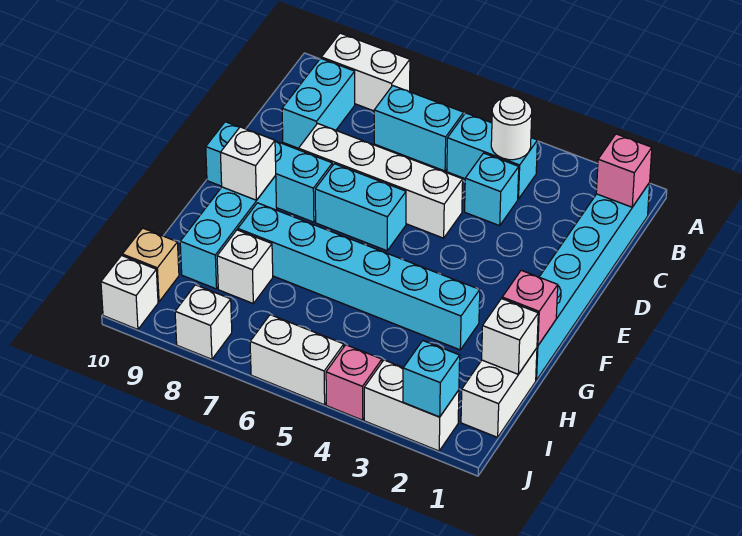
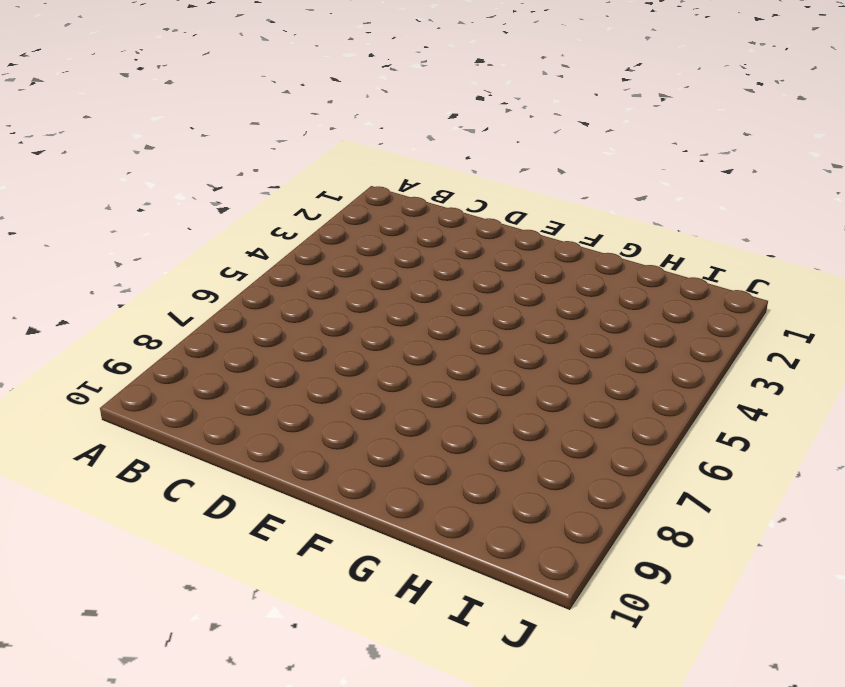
none -> white brick A8:A9 level 1
none -> cyan brick B1:G1 level 1
none -> cyan brick B4:B5 level 1

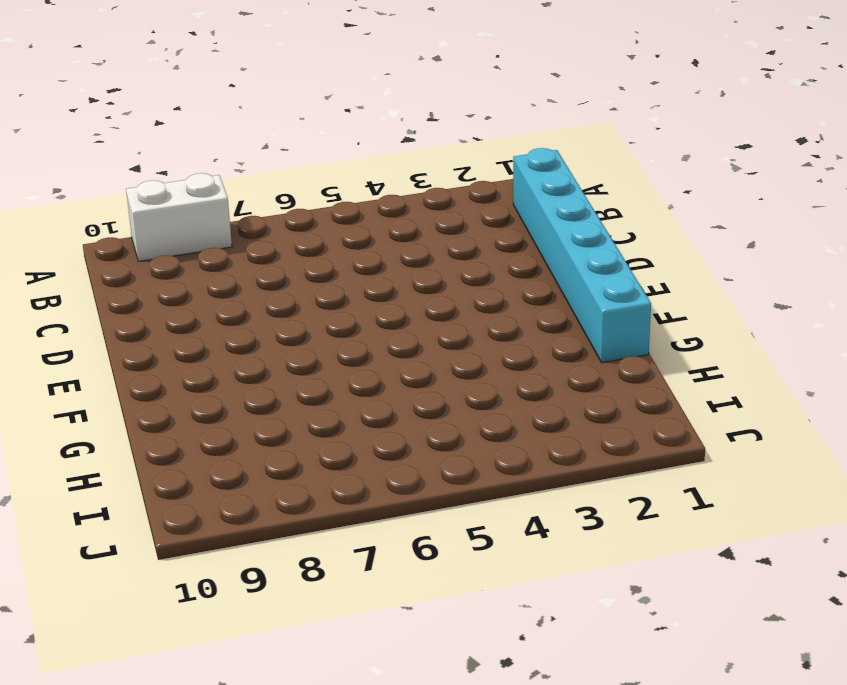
none -> cyan brick B4:B5 level 1
none -> cyan brick B6:B7 level 1
none -> cyan brick B9:C9 level 1

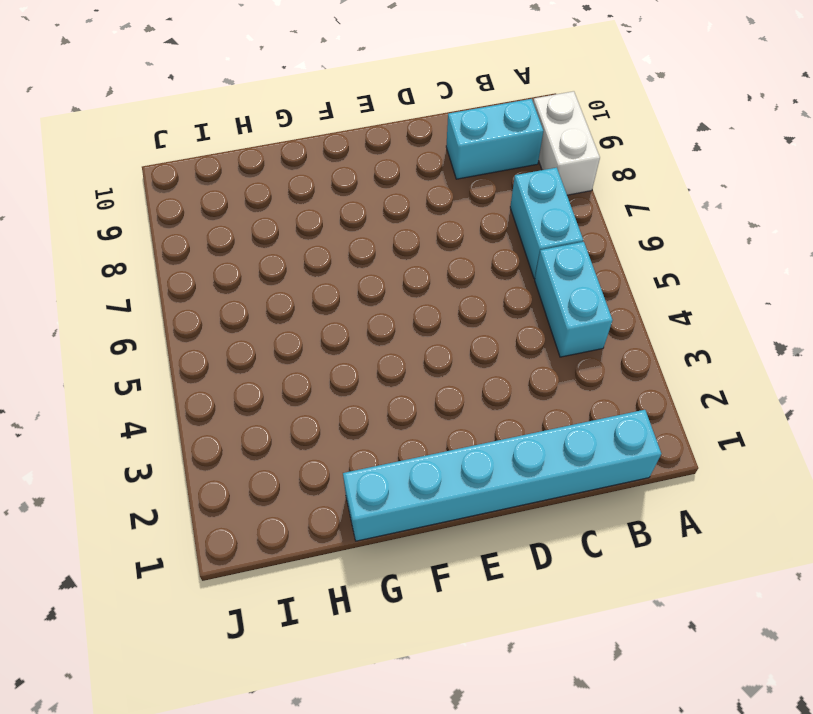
none -> cyan brick C4 level 1
none -> white brick D5:D8 level 1
none -> cyan brick E6:E7 level 1

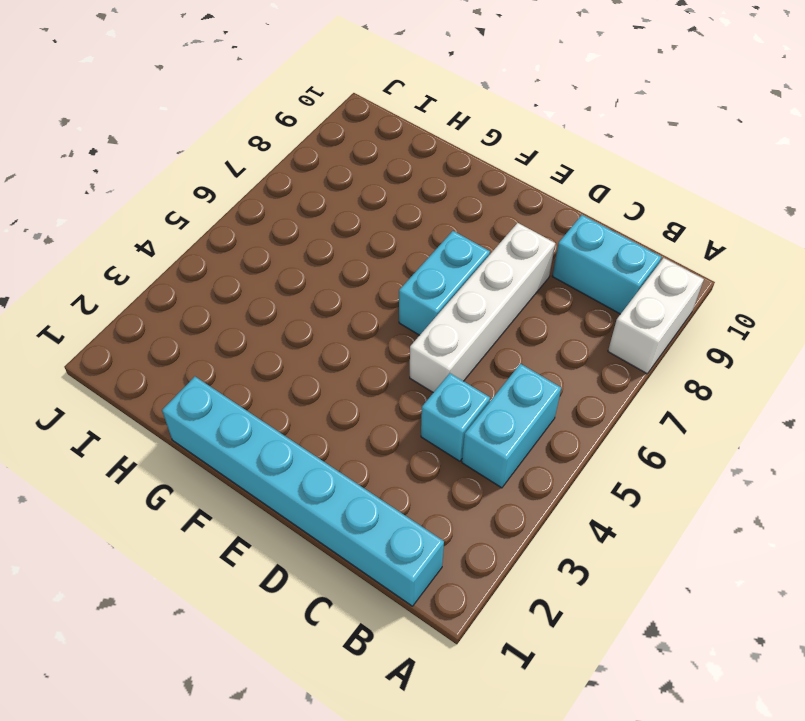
none -> cyan brick B6:B7 level 1
none -> cyan brick E8:E10 level 1
none -> cyan brick F9:H9 level 1

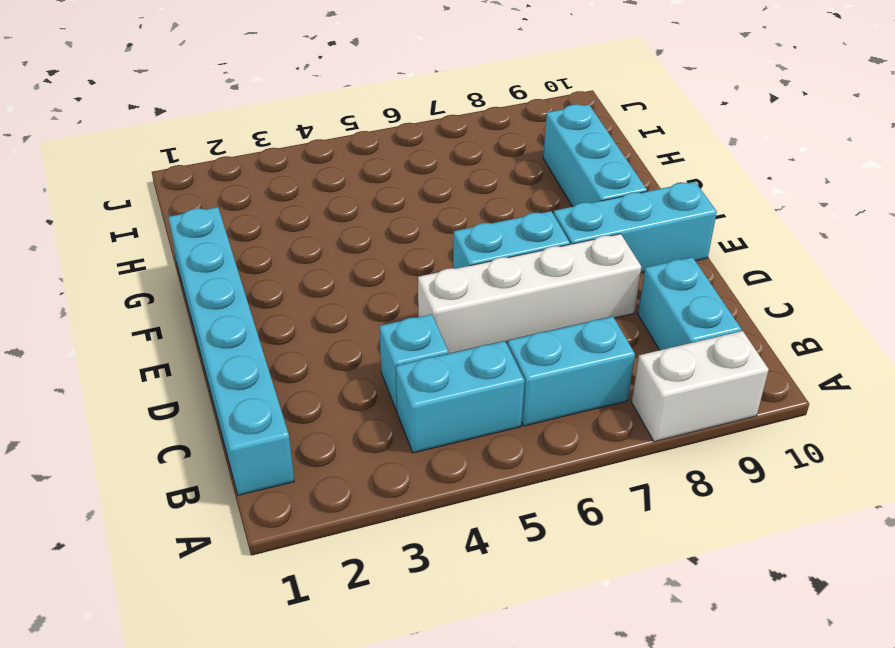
none -> cyan brick G3:G8 level 1
none -> white brick H1:I1 level 1
none -> white brick H8 level 1

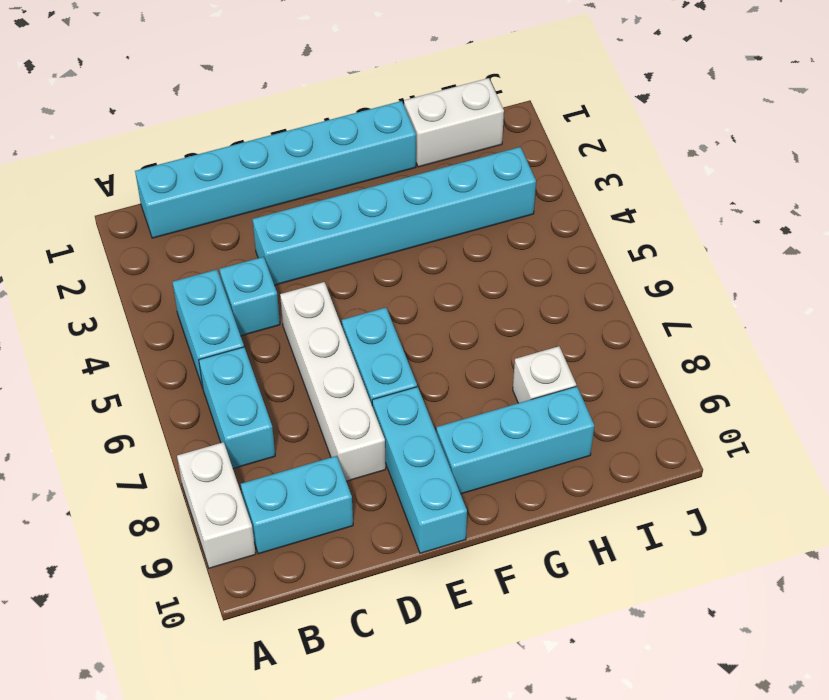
cyan brick D3:I3 level 1 -> cyan brick G3:G8 level 1
none -> tan brick I10 level 1
none -> white brick J2:J3 level 1
none -> pink brick J4 level 1

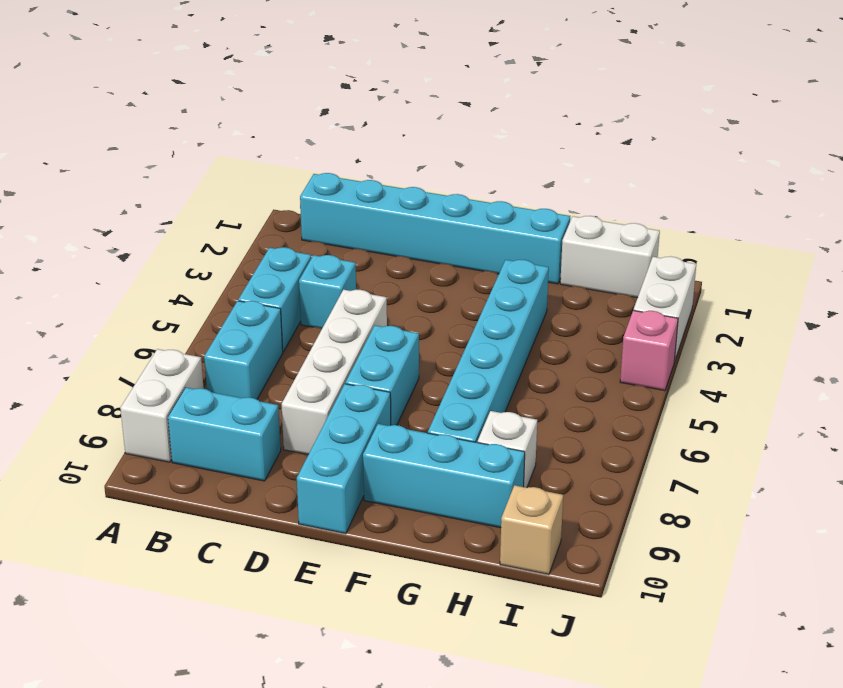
none -> white brick J5:J6 level 1
none -> white brick J8 level 1
none -> white brick J10 level 1

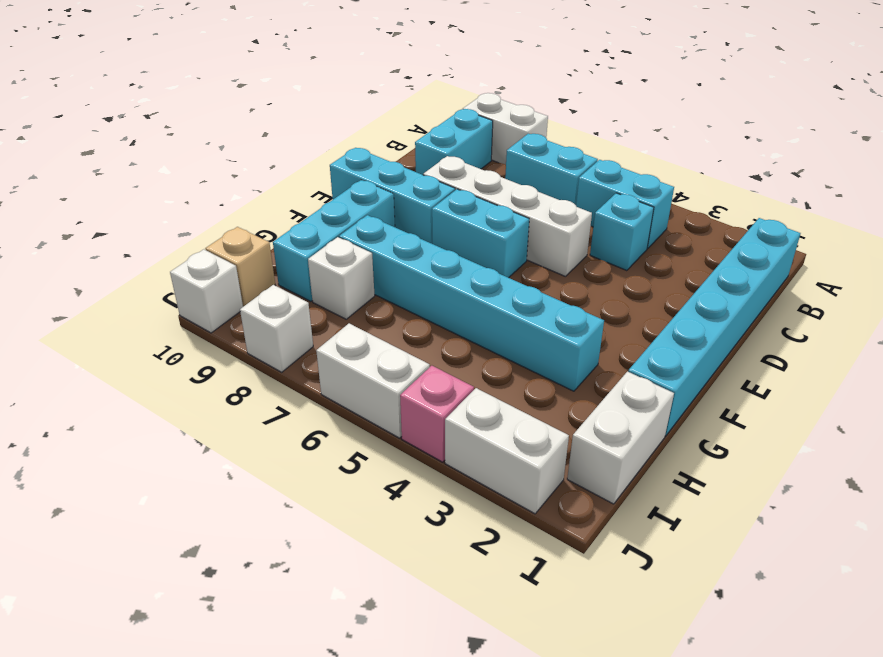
none -> pink brick B1 level 2
none -> white round brick B4 level 2
none -> white brick F9 level 2

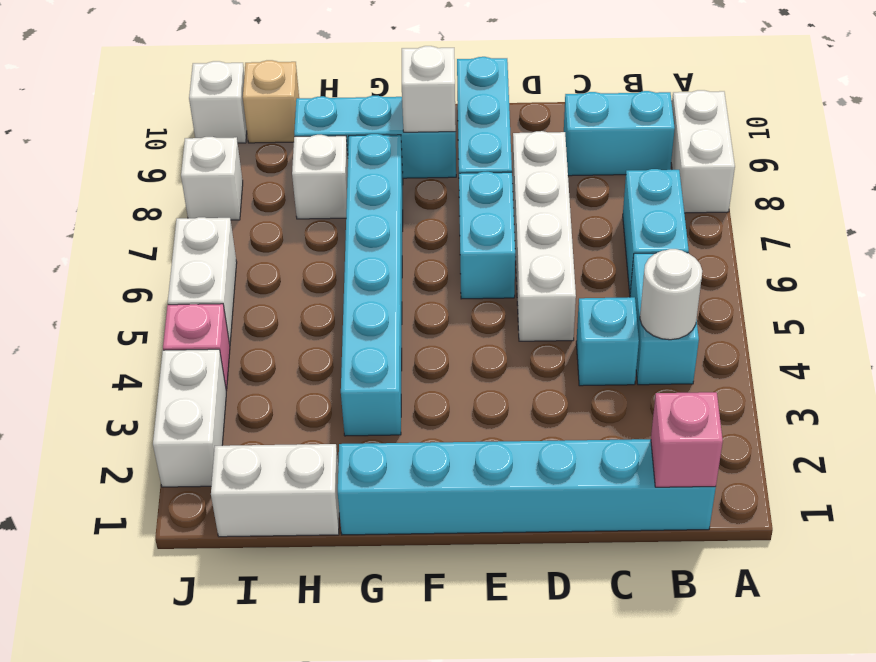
none -> pink brick G1 level 2
none -> white brick H1 level 2
none -> cyan brick J2 level 2

